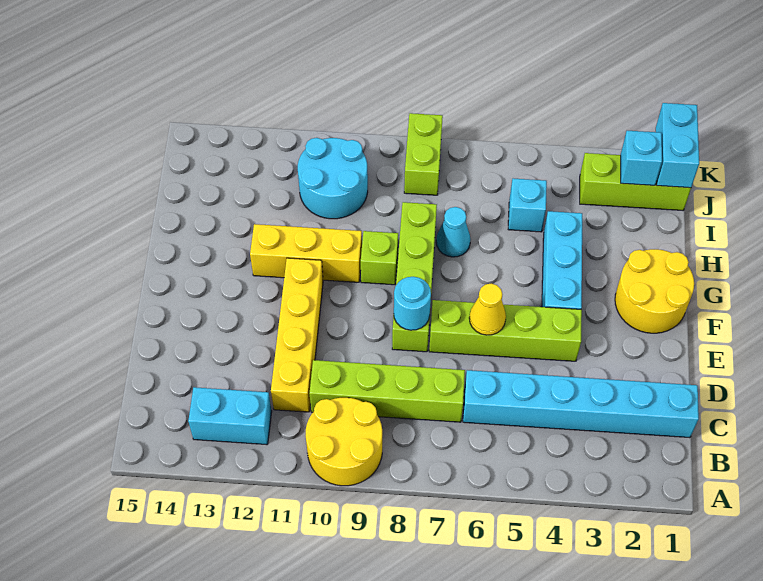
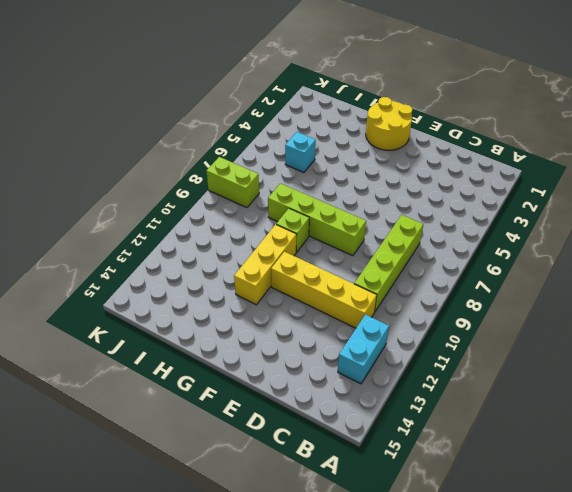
none -> yellow round brick A9:B10 level 1
none -> cyan brick C1:C6 level 1
none -> lime brick E4:E7 level 1

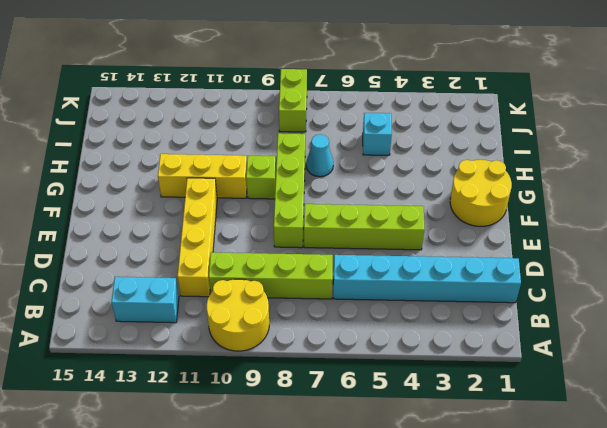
none -> cyan brick F4:H4 level 1
none -> cyan round brick I10:J11 level 1
none -> lime brick J1:J3 level 1

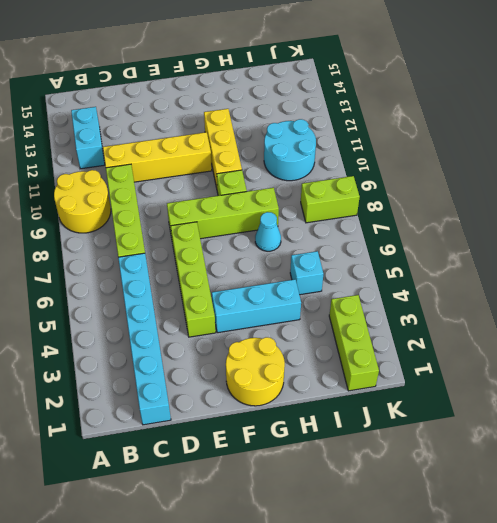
none -> yellow cone E6 level 2
none -> cyan round brick E8 level 2
none -> cyan brick J1:K1 level 2

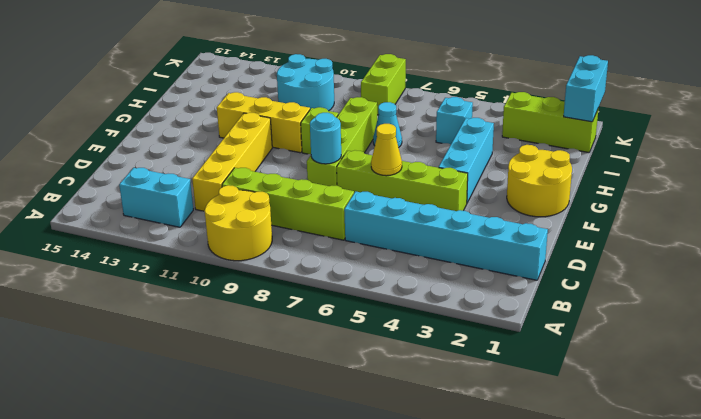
none -> cyan brick J2 level 2

